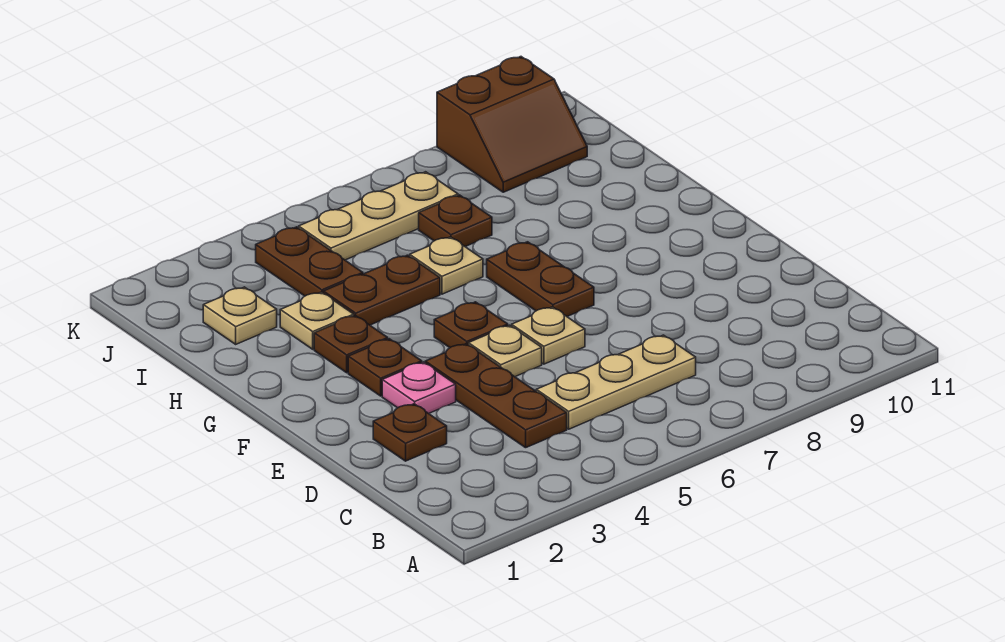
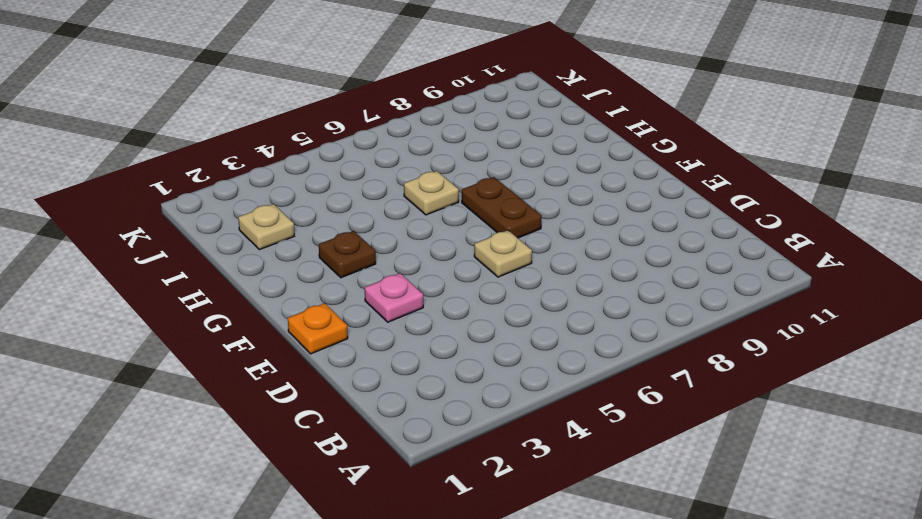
orange plate E1 level 1 -> none
none -> brown plate C4:E4 level 1
none -> tan plate C5:C7 level 1
none -> brown plate D2 level 1

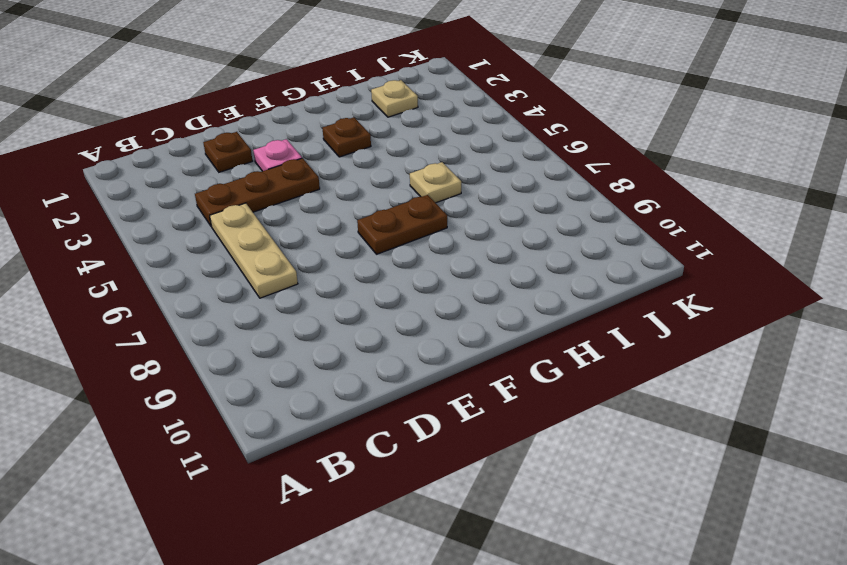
none -> tan plate E5 level 1
none -> tan plate E6 level 1
none -> brown plate F3 level 1

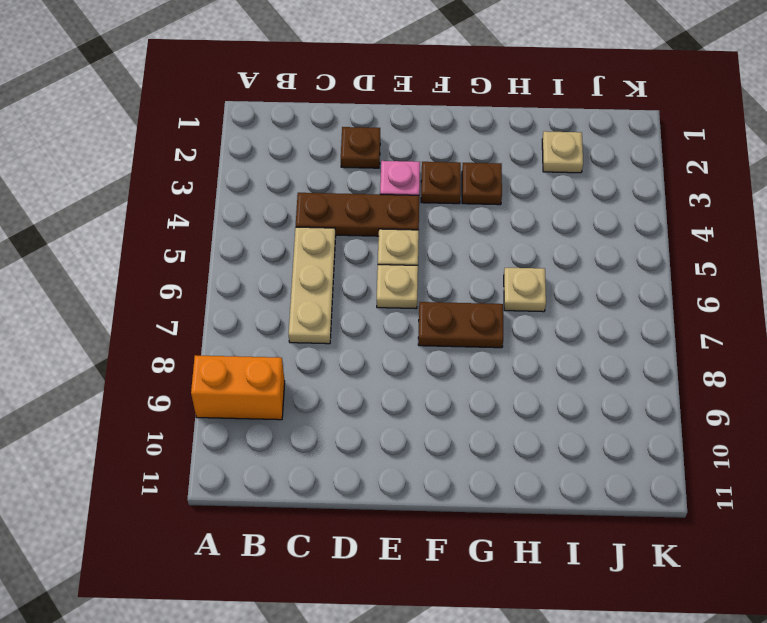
orange brick A9:B9 level 1 -> none
none -> brown plate F5 level 1
none -> tan plate H3 level 1
none -> brown plate H4:H5 level 1

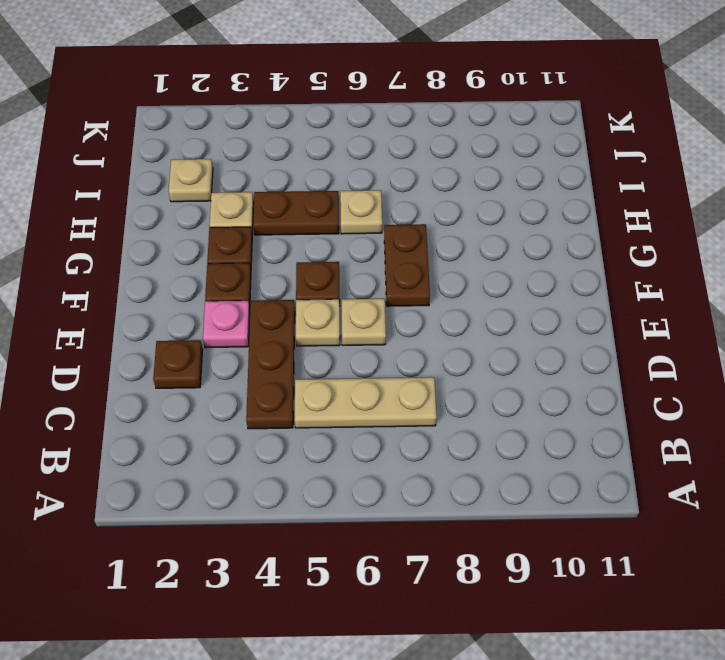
none -> brown plate I4:J4 level 1
none -> brown plate I7 level 1
none -> tan plate J5:J7 level 1

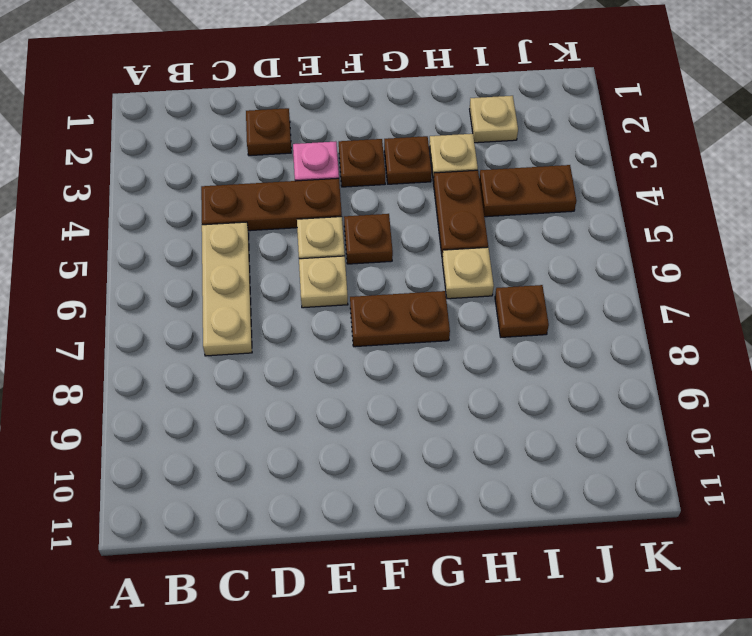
none -> tan plate J5:J7 level 1
none -> brown slope J9:K10 level 1 top K

